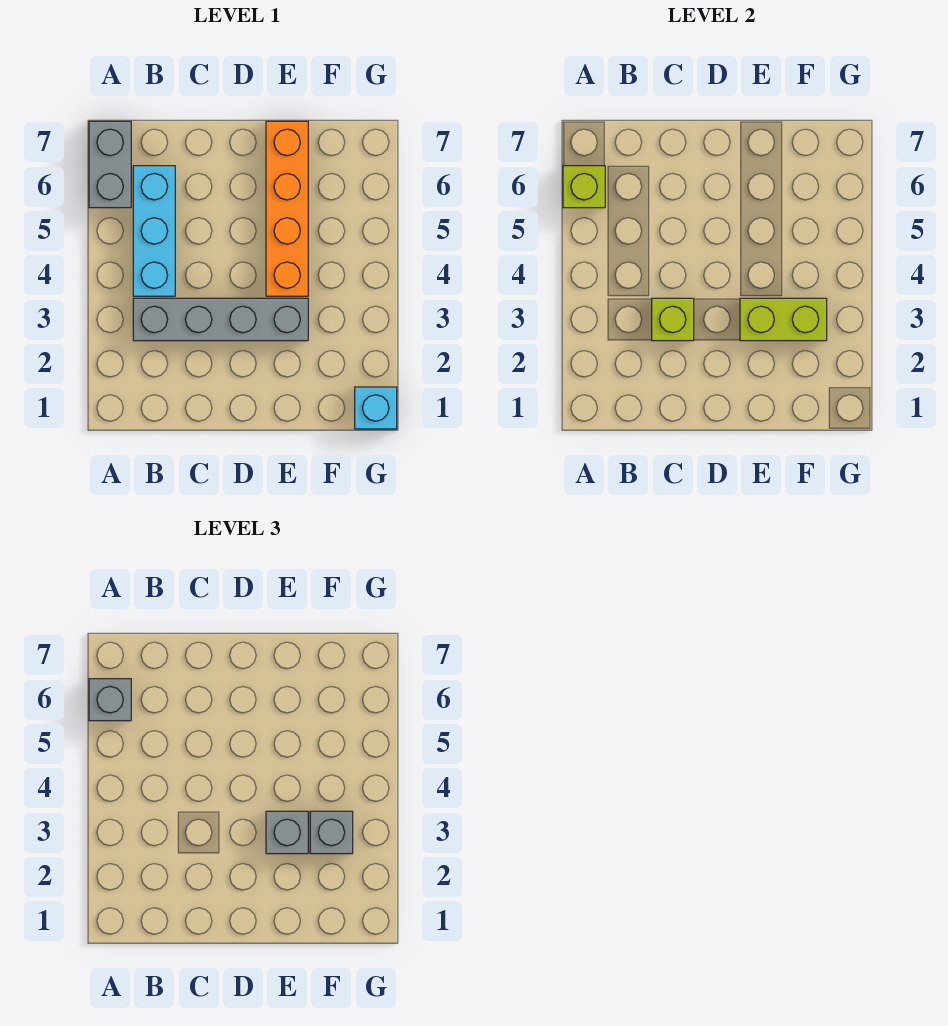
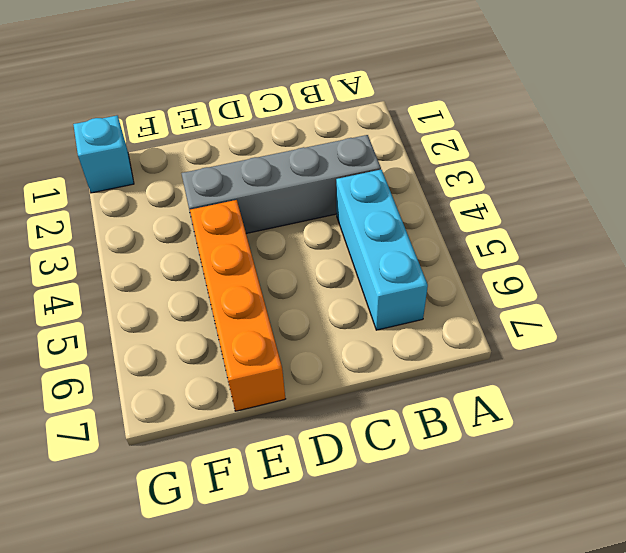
none -> grey brick A6:A7 level 1
none -> lime brick A6 level 2

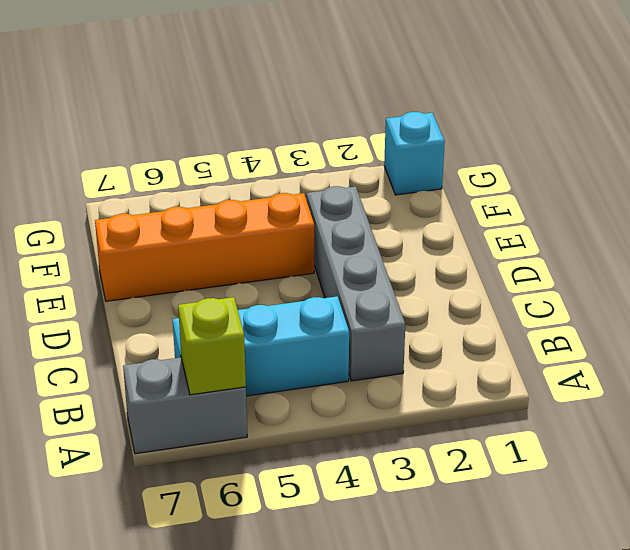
none -> lime brick C3 level 2
none -> lime brick E3:F3 level 2

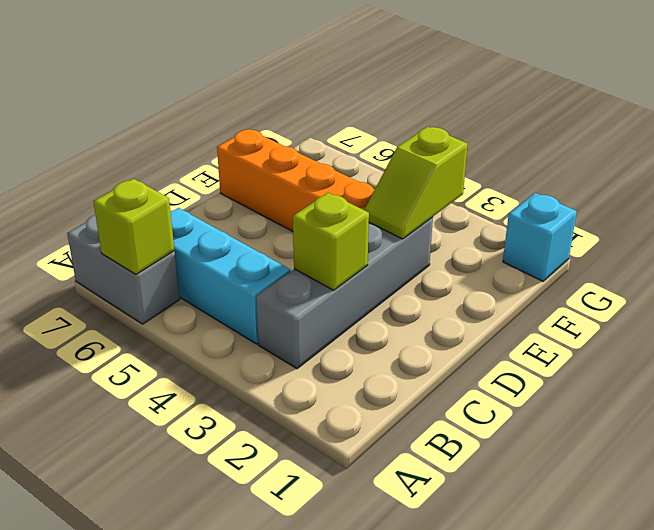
lime slope E3:F3 level 2 top F -> lime brick E3:F3 level 2
none -> grey brick A6 level 3
none -> grey brick E3 level 3

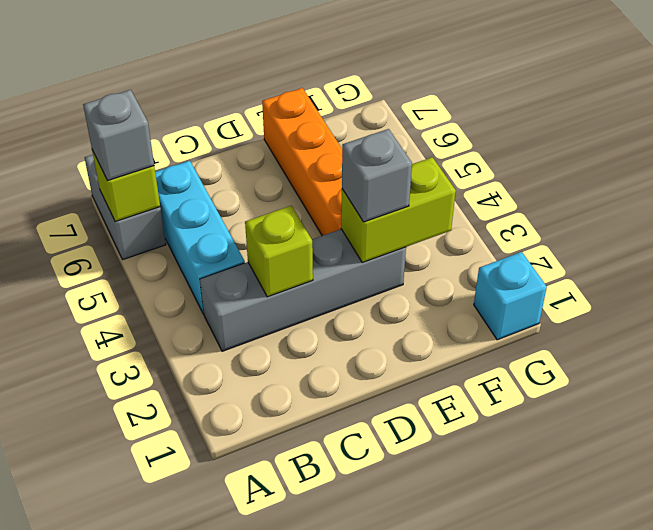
none -> grey brick F3 level 3

